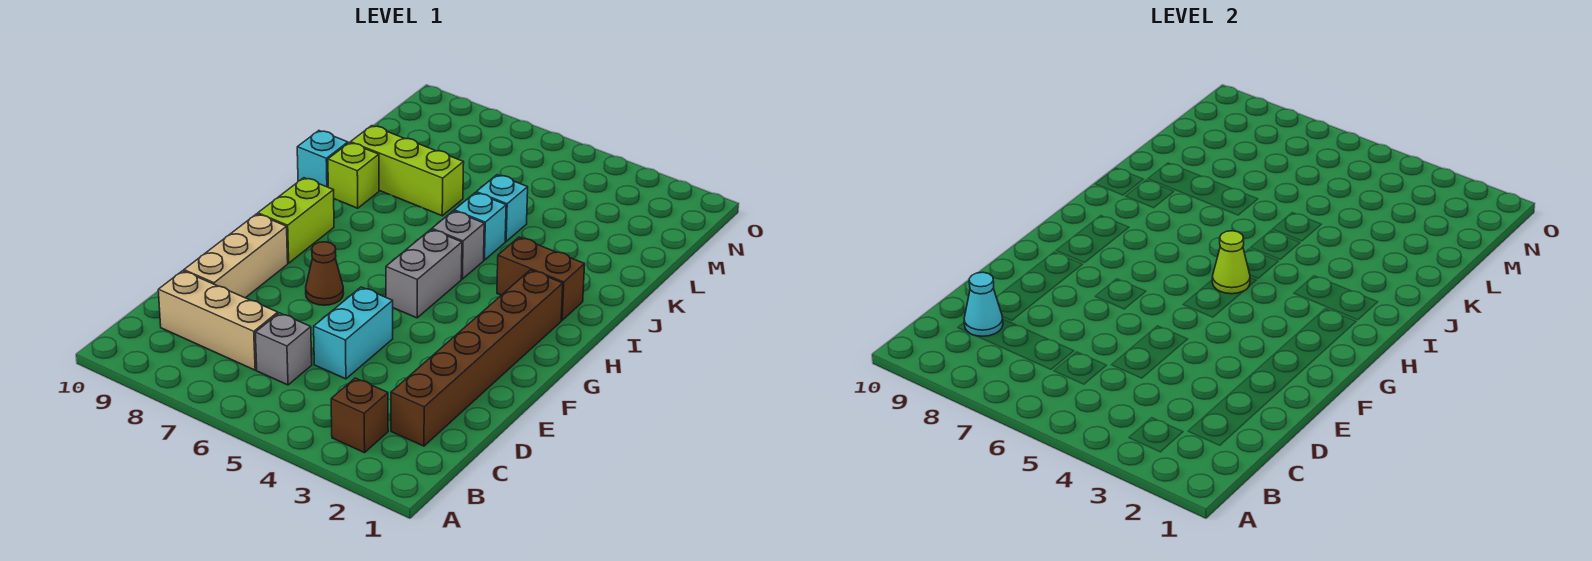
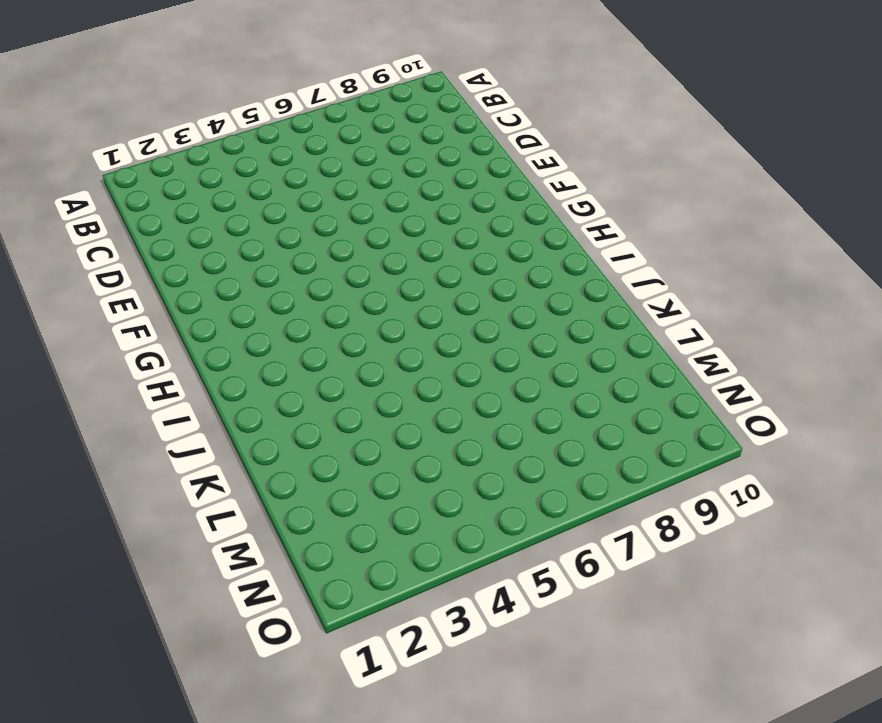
none -> brown brick B3 level 1
none -> brown brick C2:H2 level 1
none -> grey brick C6 level 1

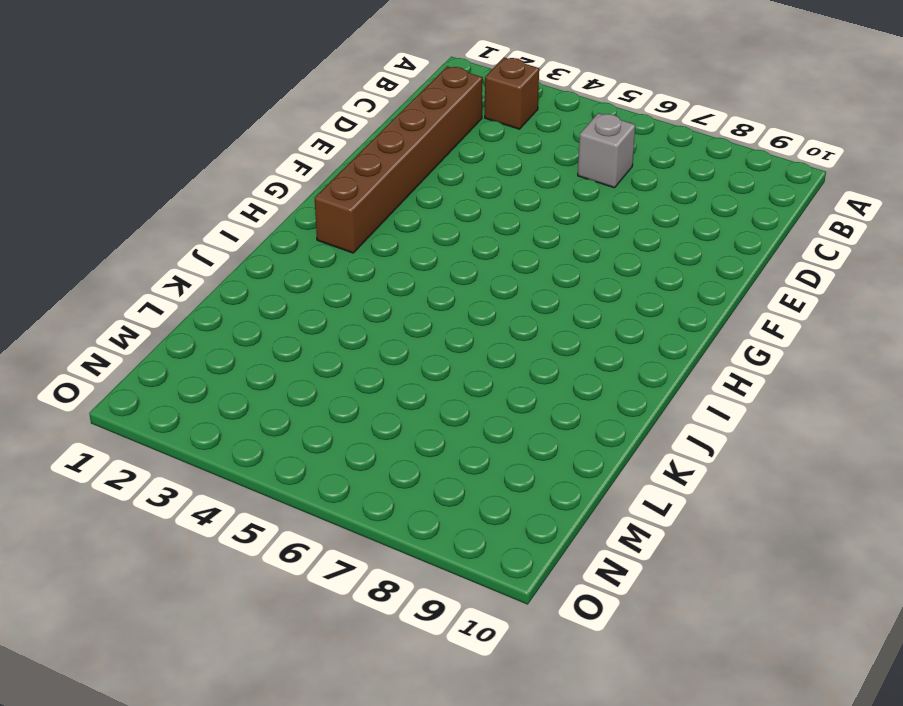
none -> tan brick C7:C9 level 1
none -> cyan brick D5:E5 level 1
none -> tan brick D9:F9 level 1

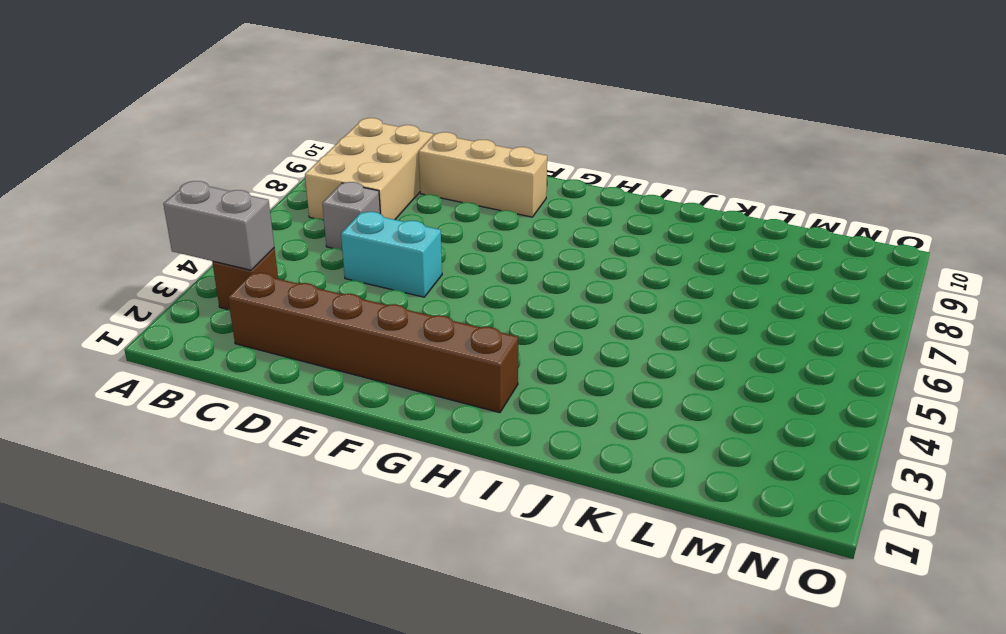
grey brick A3:B3 level 2 -> grey brick G5:H5 level 1
tan brick B7:C9 level 1 -> tan brick C7:C9 level 1
none -> brown cone F7 level 1
none -> lime brick G9:H9 level 1
none -> brown brick I2:I3 level 1

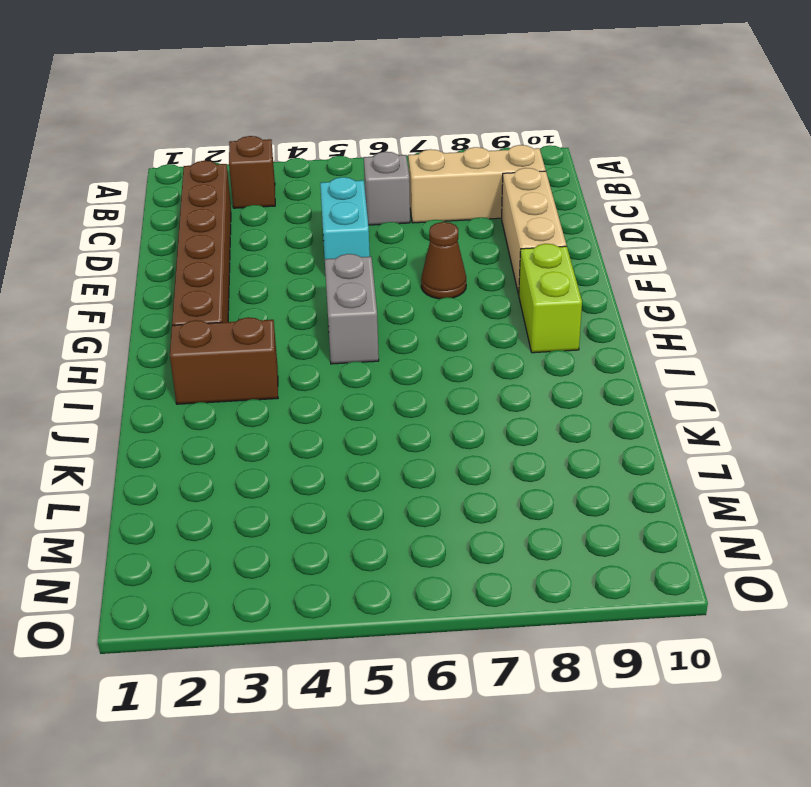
none -> grey brick I5 level 1
none -> cyan brick J5 level 1
none -> lime brick J9 level 1

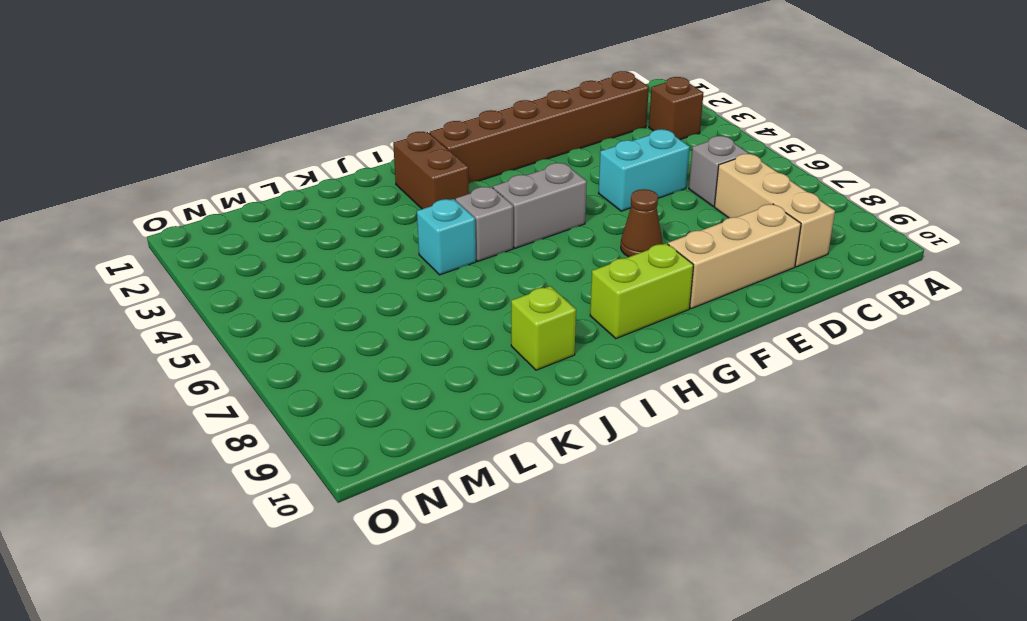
none -> cyan brick J10 level 1
none -> cyan brick K5 level 1
none -> lime brick K7:K9 level 1

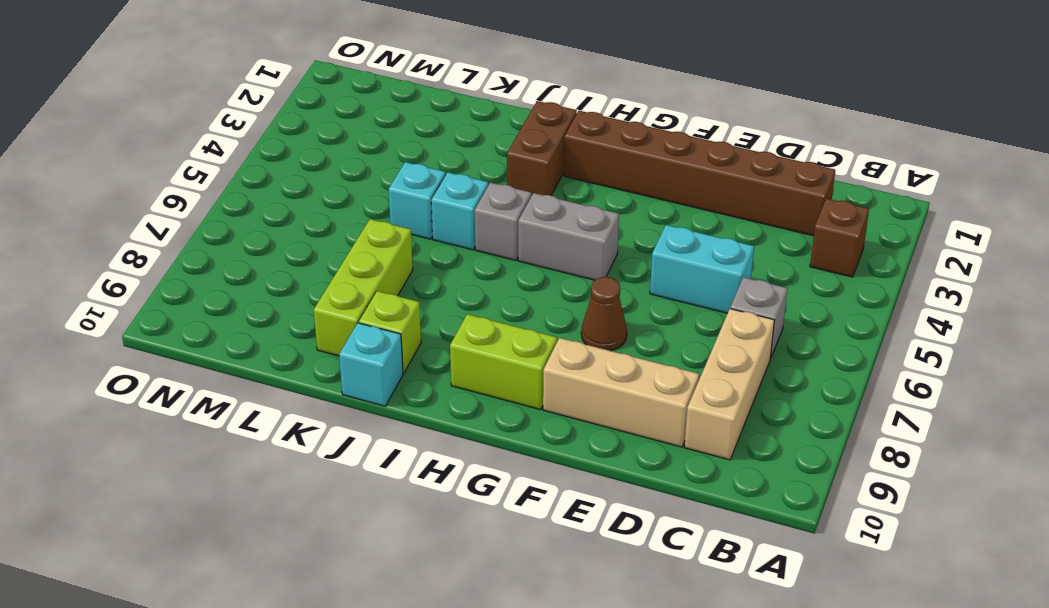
none -> cyan cone C9 level 2
none -> lime cone H5 level 2

